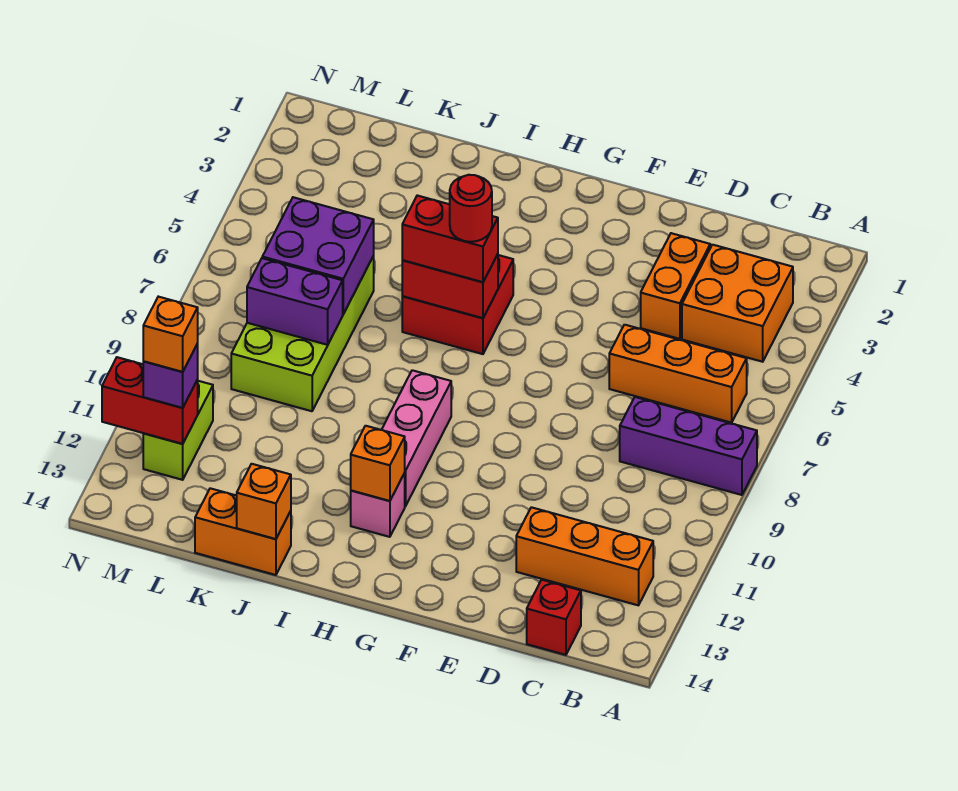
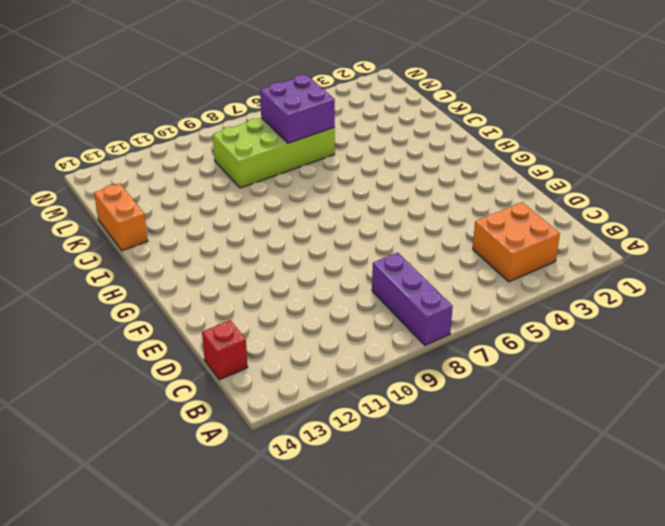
none -> orange brick B6:D6 level 1
none -> orange brick B12:D12 level 1
none -> orange brick D3:D4 level 1

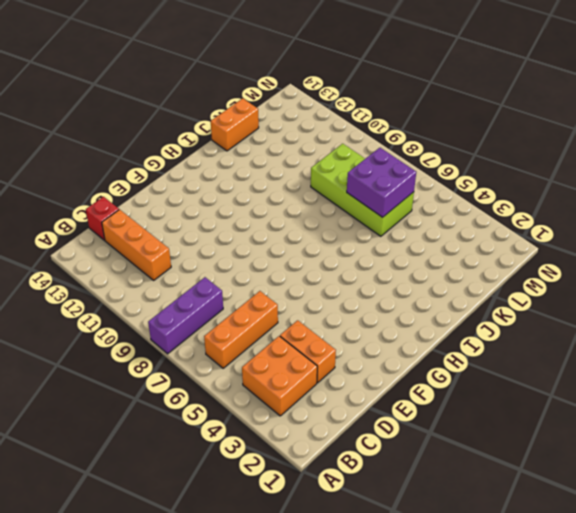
orange brick C11:C13 level 1 -> orange brick B12:D12 level 1
none -> red brick H5:I6 level 1
none -> pink brick H9:H11 level 1
none -> pink brick H12 level 1

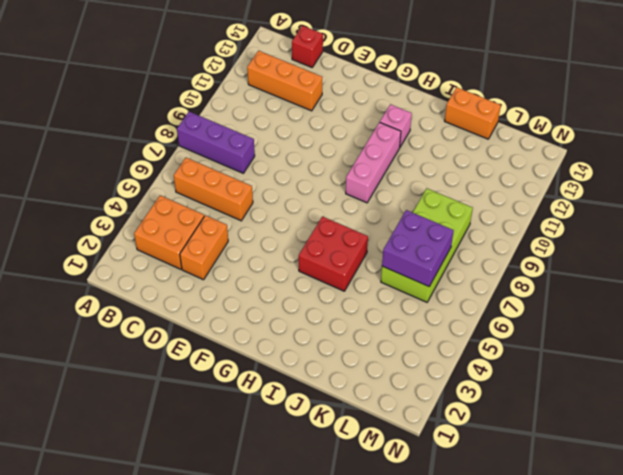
none -> lime brick M11:M12 level 1
none -> red brick H6:I6 level 2
none -> orange brick H12 level 2

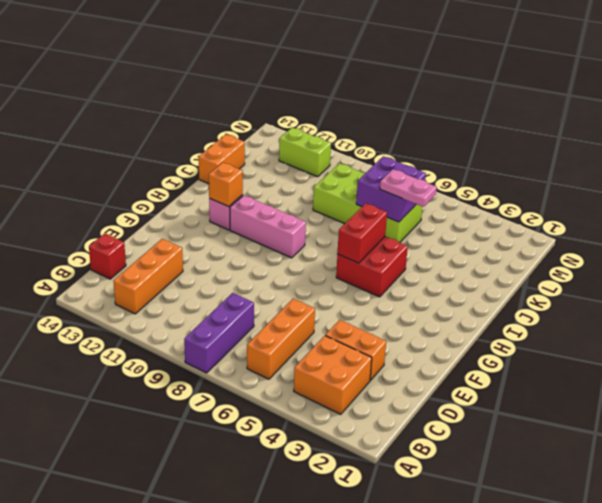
pink plate K5:K6 level 3 -> none
none -> orange brick J14 level 2
none -> purple brick K8:L8 level 2
none -> red brick M12:N12 level 2

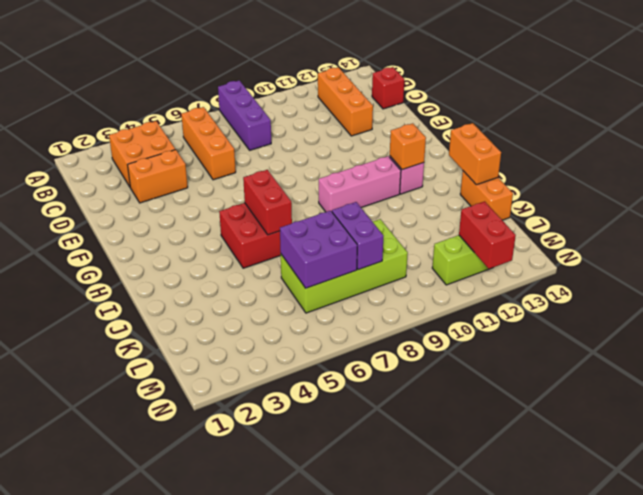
orange brick I14:J14 level 2 -> orange brick J14 level 2
none -> red brick H6:I6 level 3
none -> purple brick M12 level 3
none -> red round brick H6 level 4

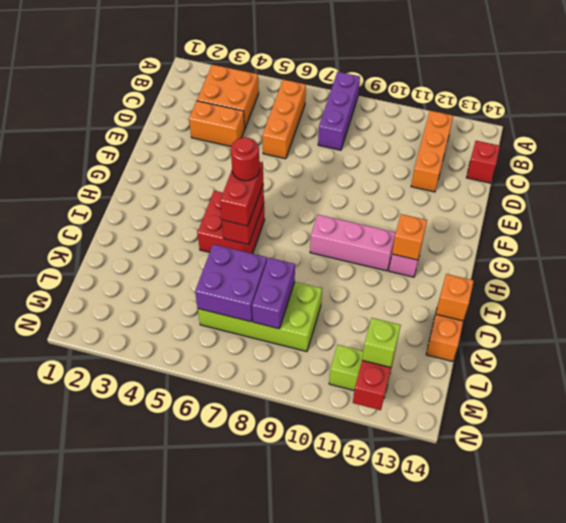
lime brick M12 level 3 -> purple brick M12 level 3
none -> orange brick M12 level 4

